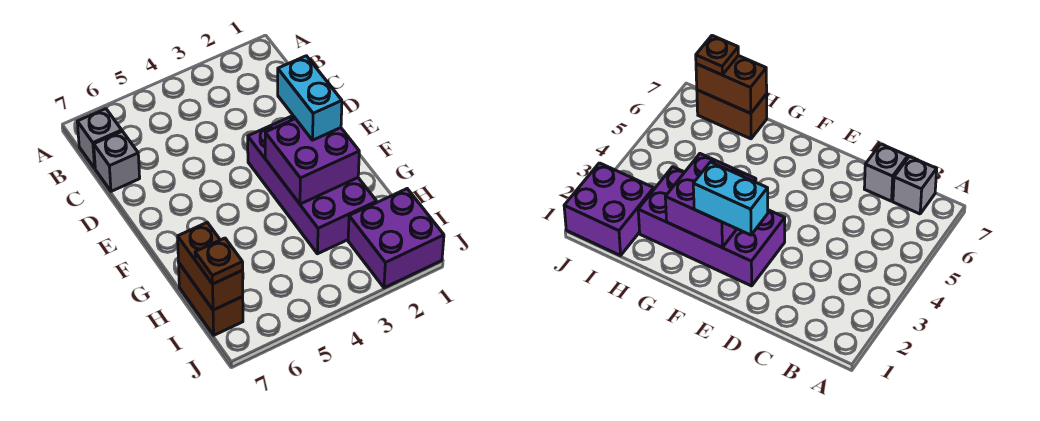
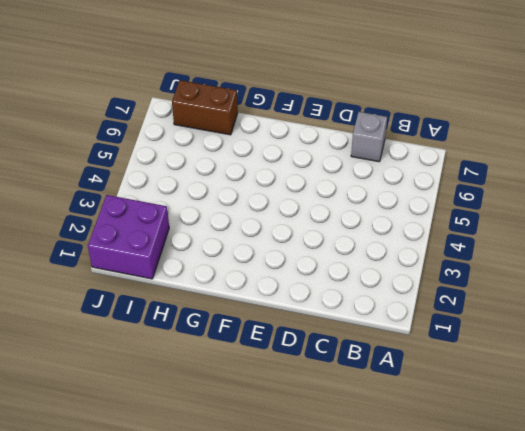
none -> grey brick B7 level 1
none -> purple brick E2:H3 level 1

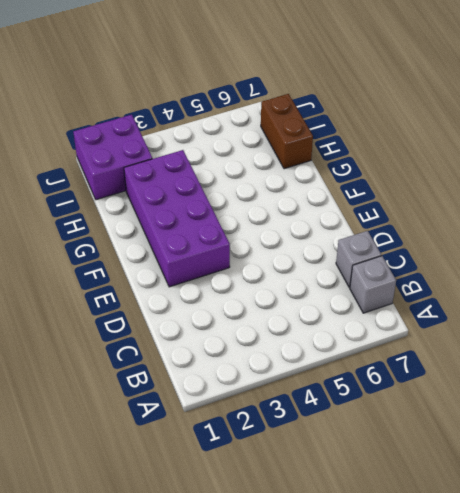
none -> purple brick F2:G3 level 2
none -> brown brick H7:I7 level 2

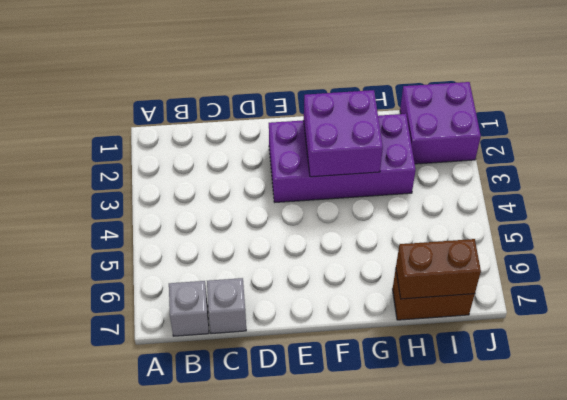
none -> cyan brick E2:F2 level 3
none -> brown plate I7 level 3

